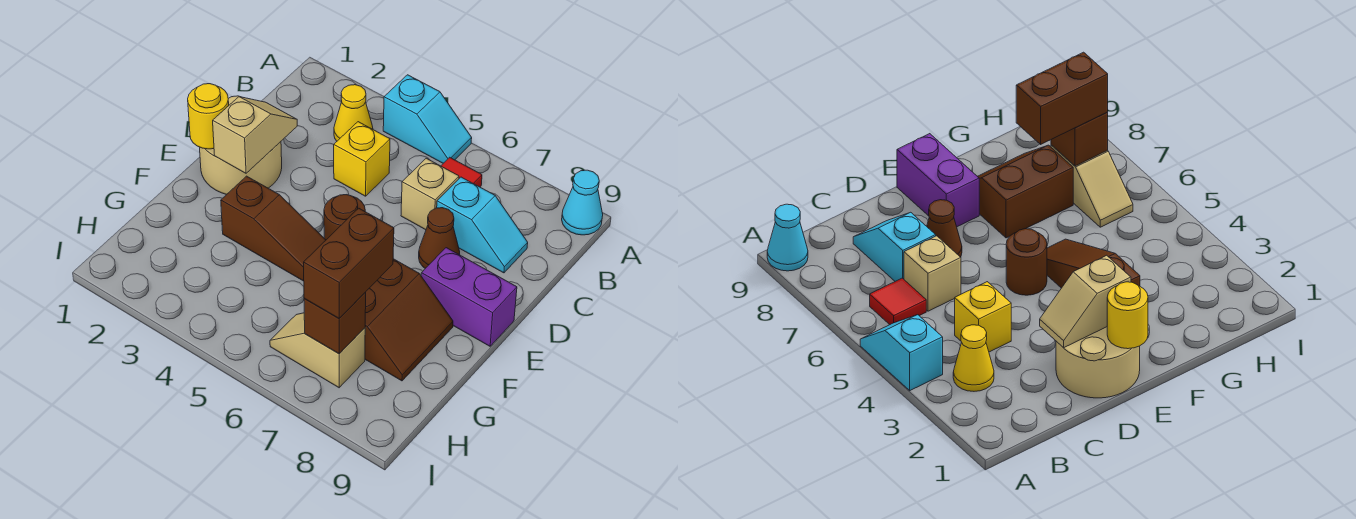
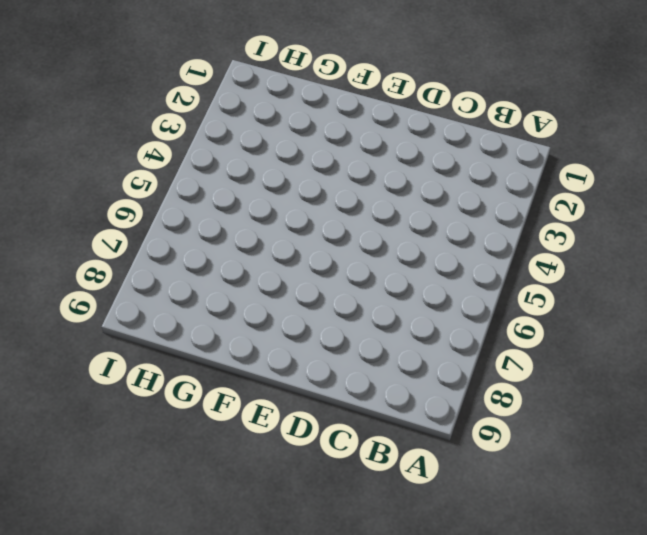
none -> cyan slope A4:A5 level 1 top 4
none -> cyan cone A9 level 1
none -> yellow cone B3 level 1

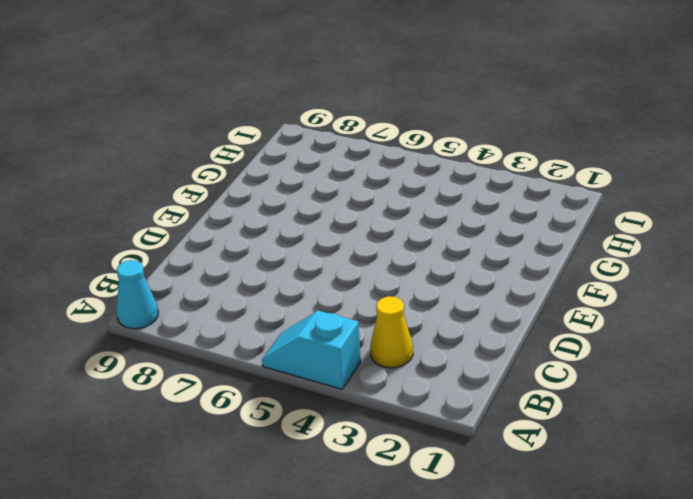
none -> red tile B6 level 1
none -> yellow brick C4 level 1
none -> tan brick C6 level 1

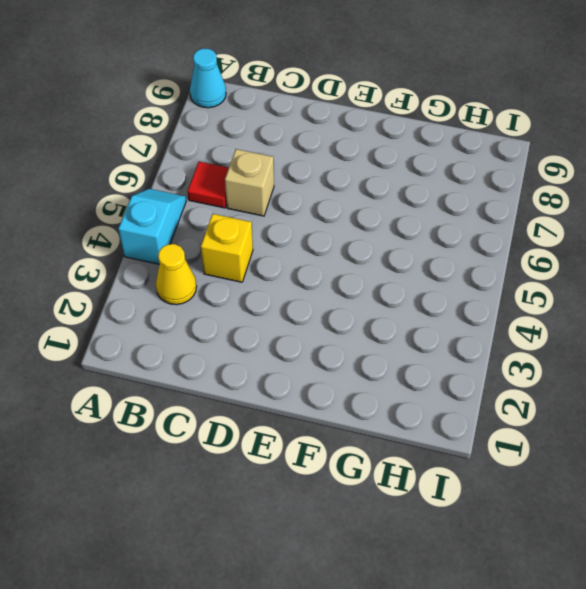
none -> cyan slope C7:C8 level 1 top 7
none -> tan round brick D1:E2 level 1
none -> brown cone D7 level 1

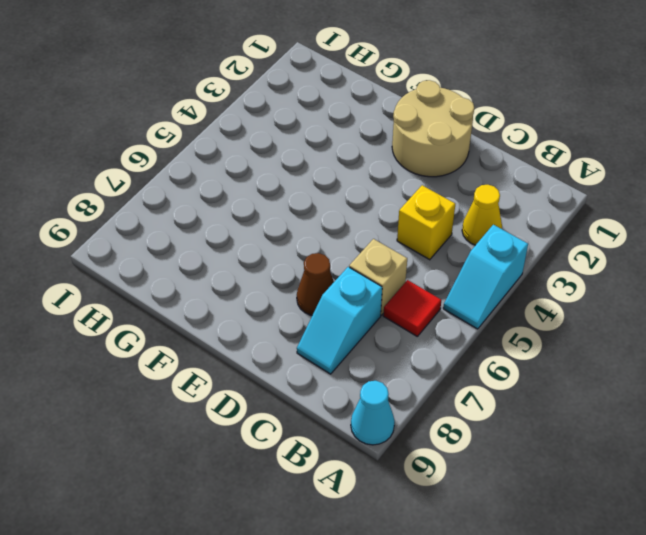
none -> brown round brick E5 level 1
none -> purple brick E8:E9 level 1
none -> brown slope F3:F5 level 1 top 3

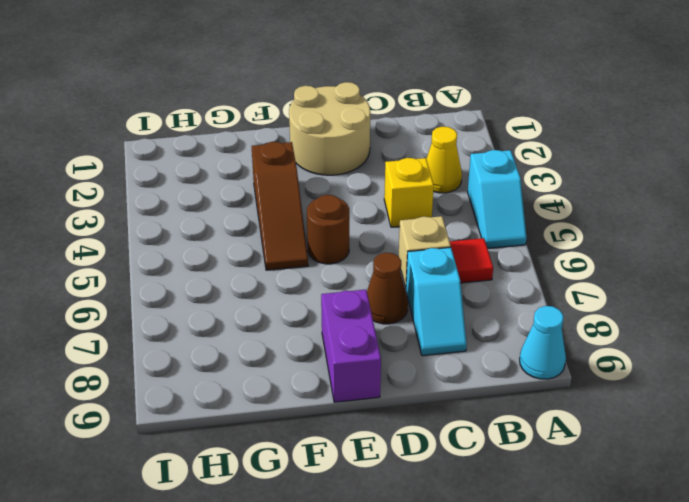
none -> brown slope F7:G8 level 1 top 7
none -> tan slope H6:H7 level 1 top 7
none -> tan slope D2:E2 level 2 top E

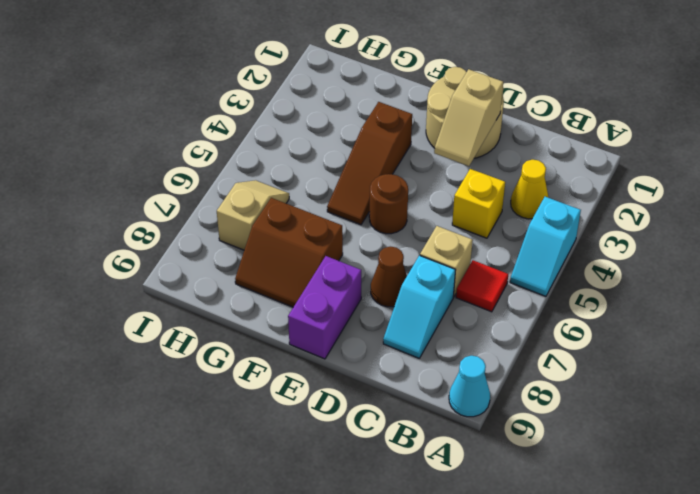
tan slope D2:D3 level 2 top 2 -> tan slope D2:E2 level 2 top E
none -> yellow round brick E1 level 2
none -> brown brick H7 level 2
none -> brown brick G7:H7 level 3

